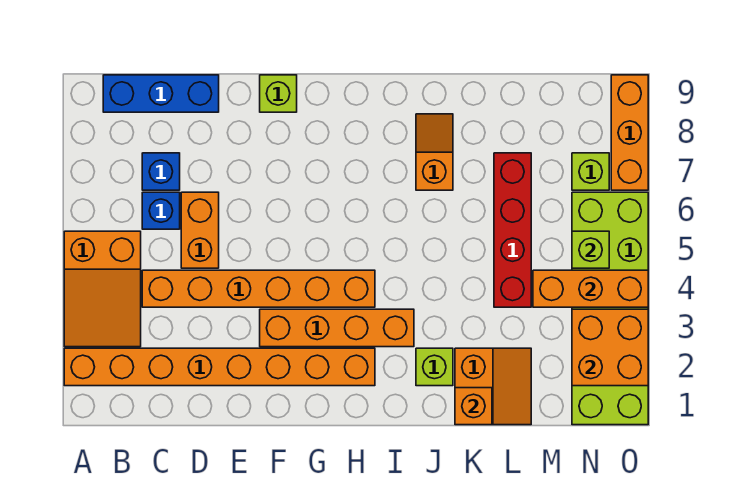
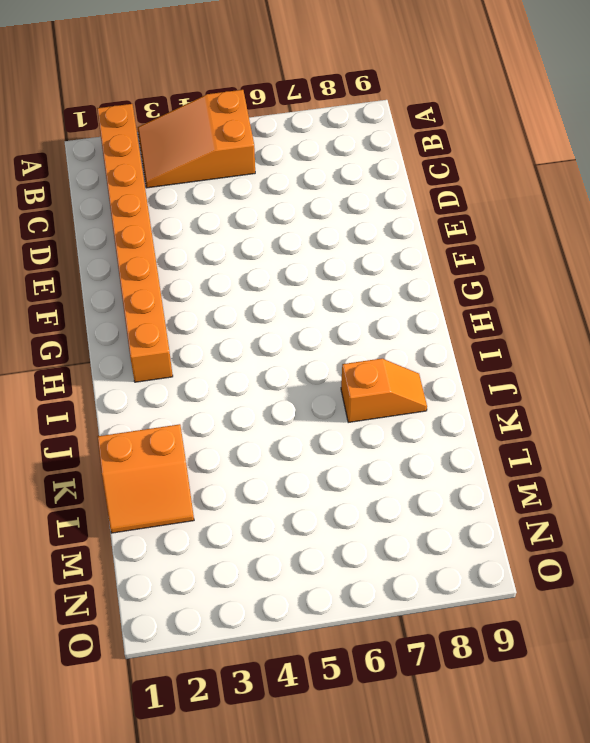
none -> blue brick B9:D9 level 1
none -> orange brick C4:H4 level 1
none -> blue brick C6 level 1

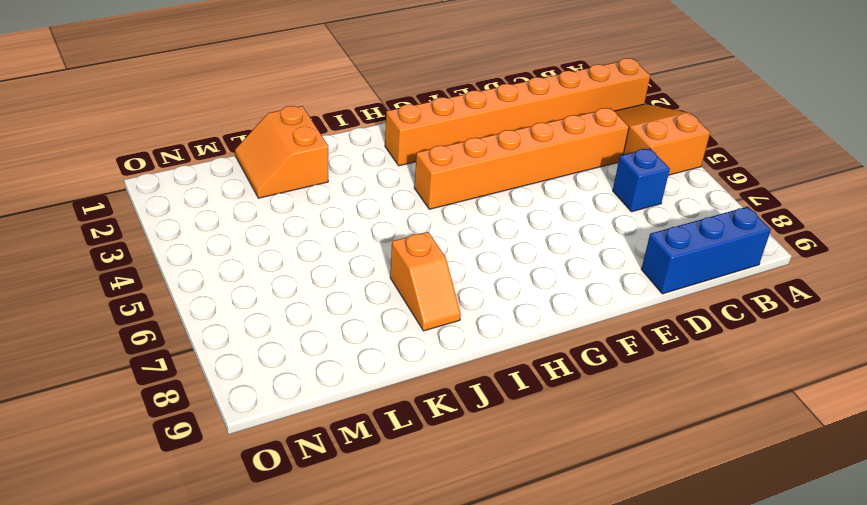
none -> blue brick C7 level 1
none -> orange brick D5:D6 level 1
none -> orange brick F3:I3 level 1

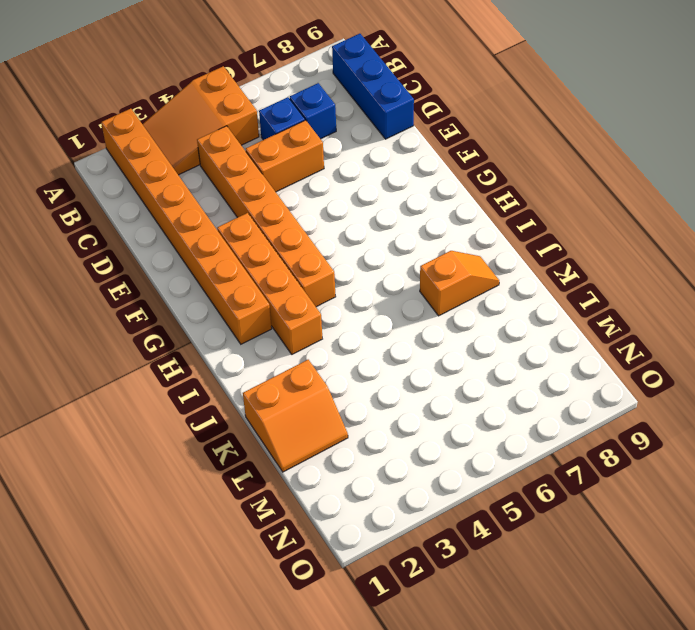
none -> lime brick F9 level 1
none -> lime brick J2 level 1
none -> red brick L4:L7 level 1

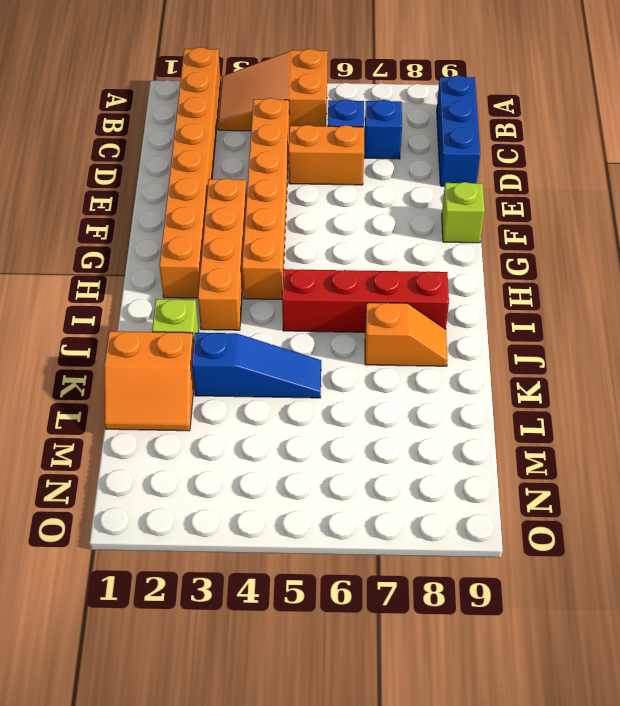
red brick I5:I8 level 1 -> red brick L4:L7 level 1
blue slope K3:K5 level 1 top 3 -> none
none -> lime brick N1:O6 level 1
none -> lime brick N7 level 1
none -> orange brick O7:O9 level 1

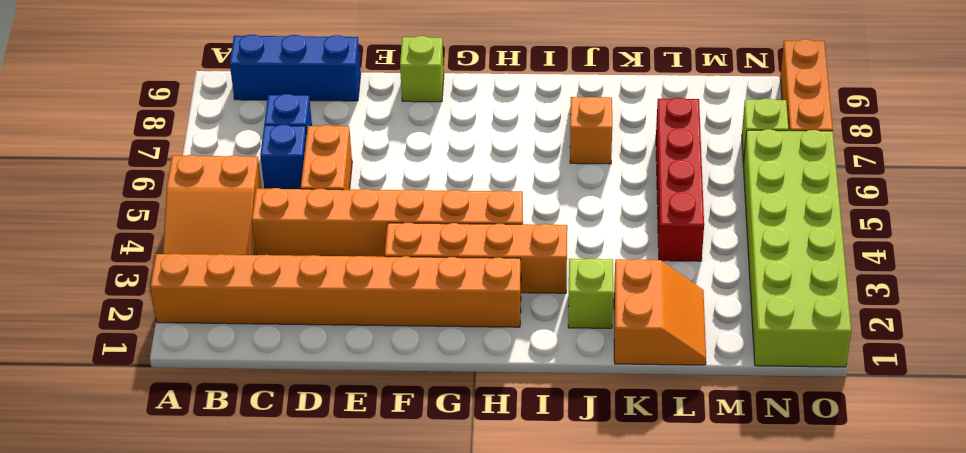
none -> orange brick K1 level 2
none -> orange brick M4:O4 level 2
none -> orange brick N2:O3 level 2

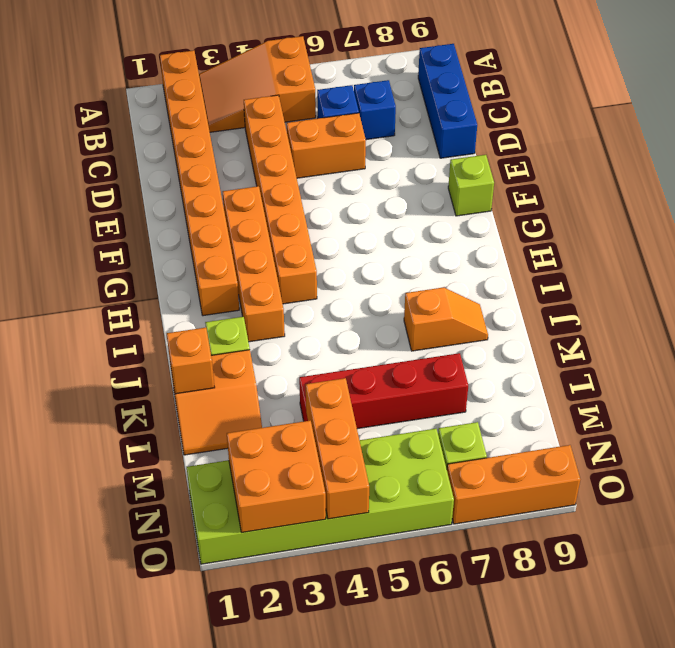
none -> lime brick N5 level 2

